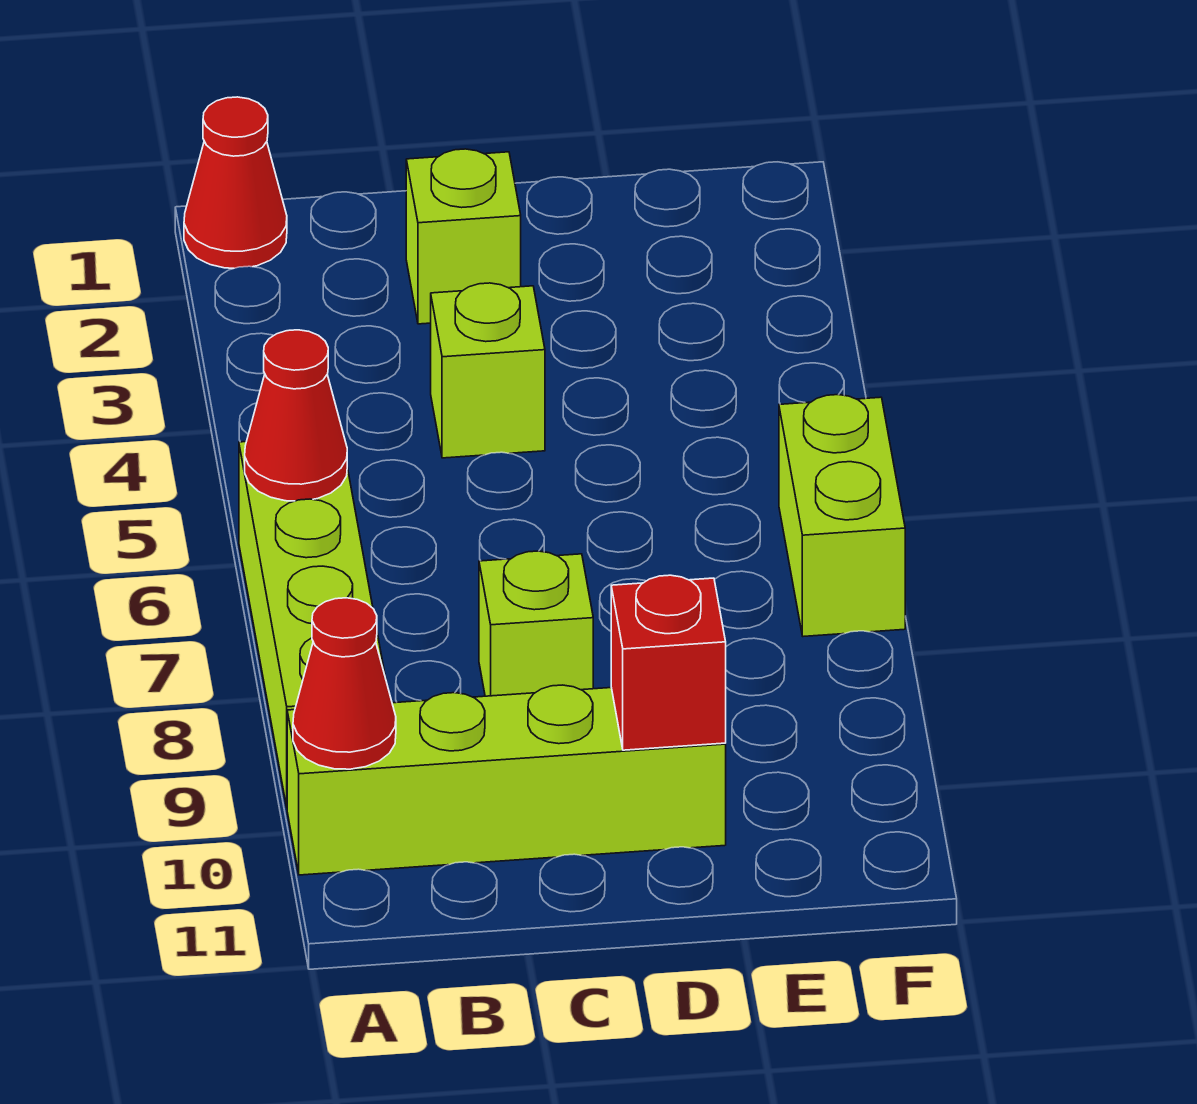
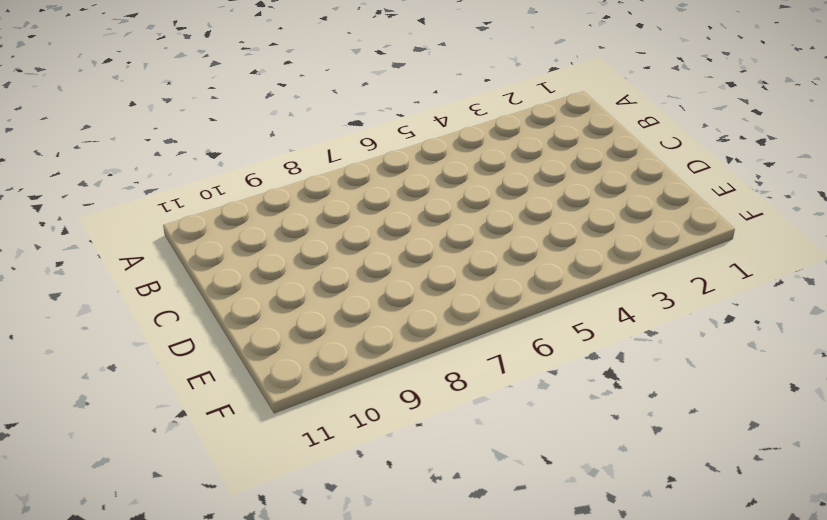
none -> red cone A1 level 1
none -> lime brick A6:A9 level 1

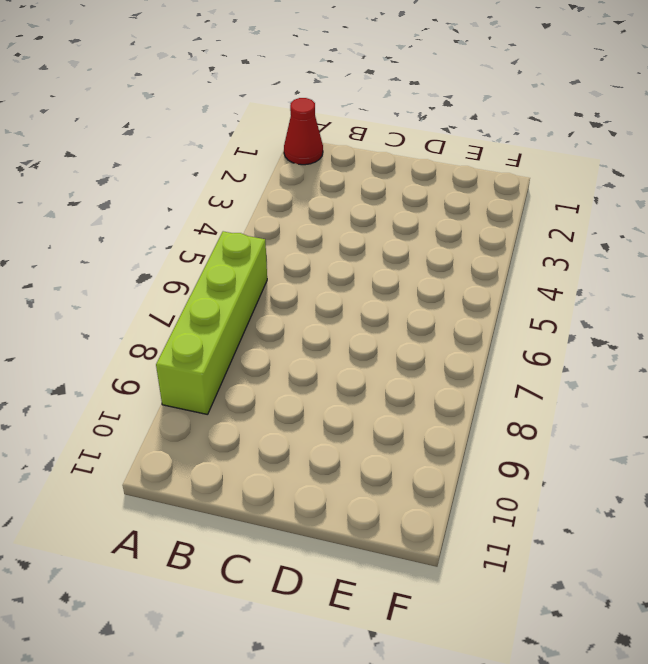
none -> lime brick A10:D10 level 1
none -> lime brick C2 level 1

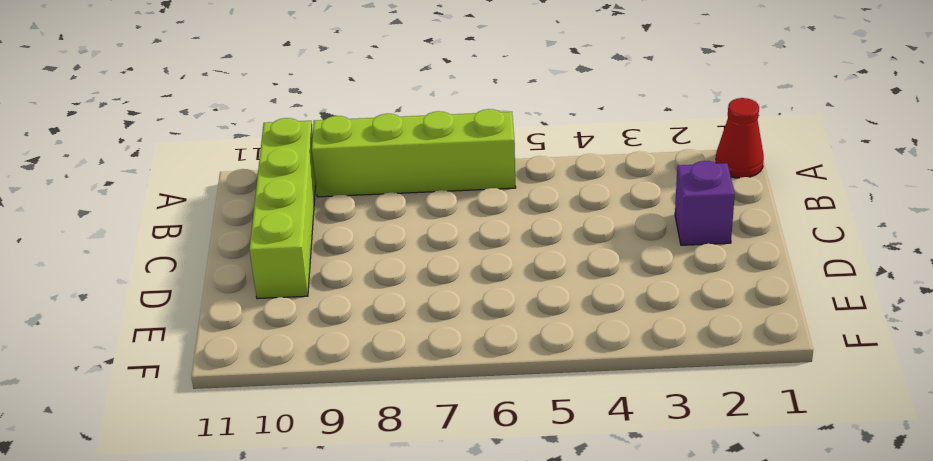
purple brick C2 level 1 -> lime brick C2 level 1
none -> lime brick C4 level 1
none -> lime brick C8 level 1

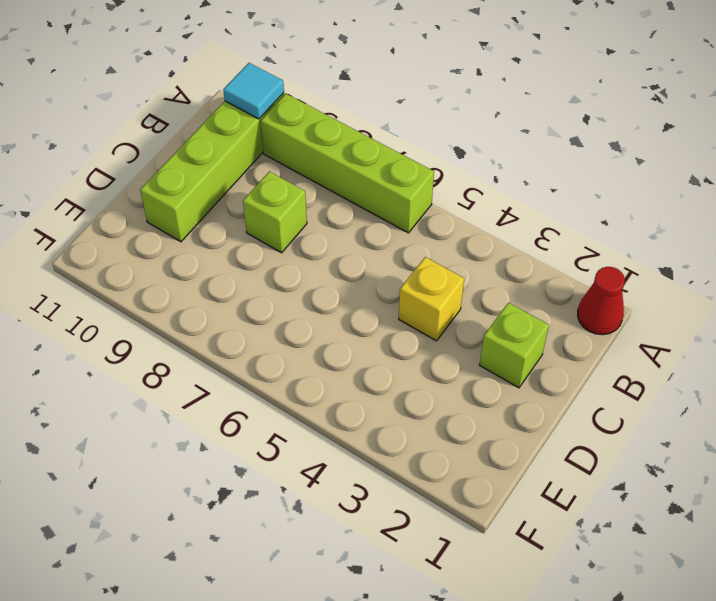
cyan tile A10 level 2 -> red cone A10 level 2
yellow brick C4 level 1 -> lime brick C4 level 1
none -> lime brick F6:F7 level 1
none -> red cone A6 level 2

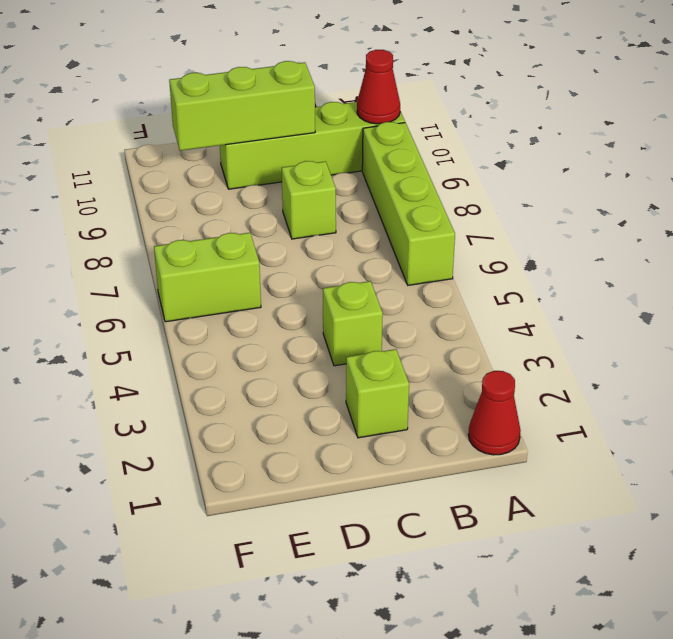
lime brick C10:E10 level 2 -> red brick D10 level 2
lime brick E6:F6 level 1 -> lime brick F6:F7 level 1
none -> red cone A6 level 2

